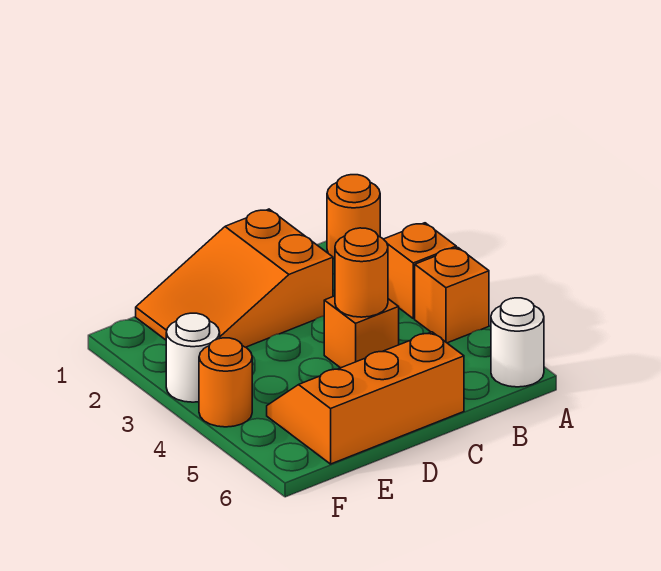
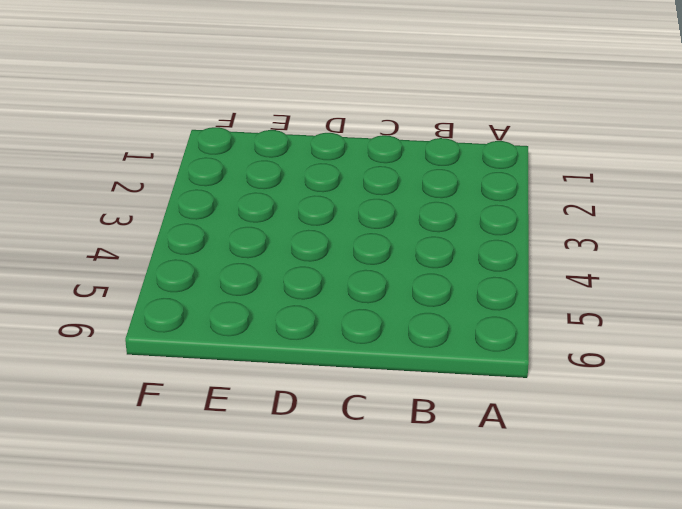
none -> orange round brick A1 level 1
none -> orange brick A3 level 1

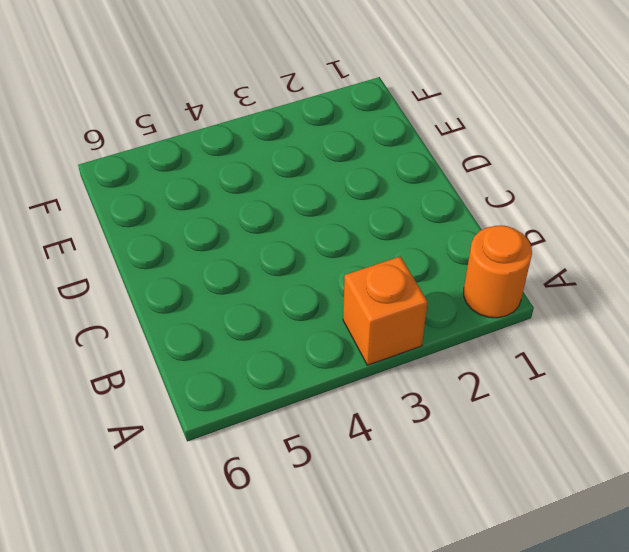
none -> orange brick A4 level 1
none -> white round brick A6 level 1

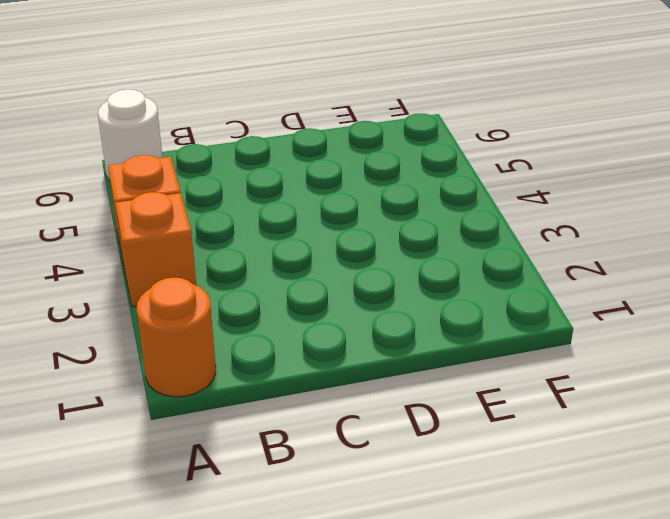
none -> orange slope C1:E2 level 1 top C
none -> orange brick C4 level 1

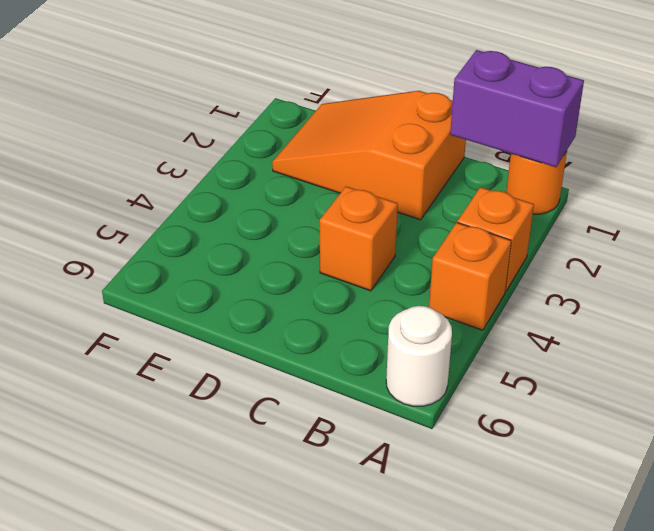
purple brick A1:B1 level 2 -> none
none -> orange slope C5:E6 level 1 top 6
none -> white round brick F3 level 1

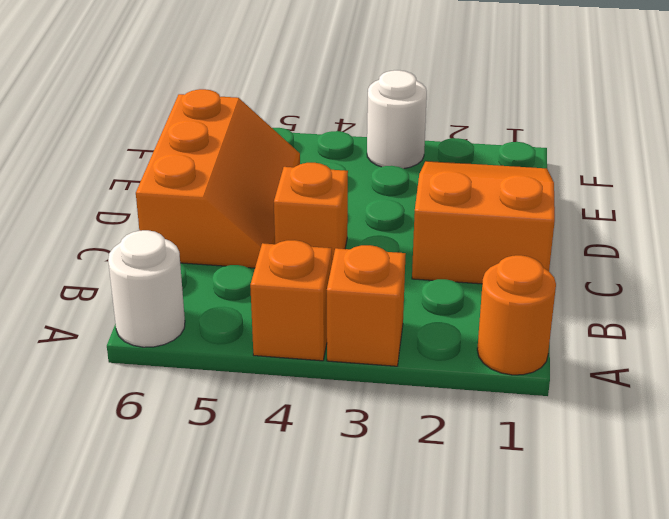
none -> orange round brick F4 level 1
none -> orange round brick C4 level 2

